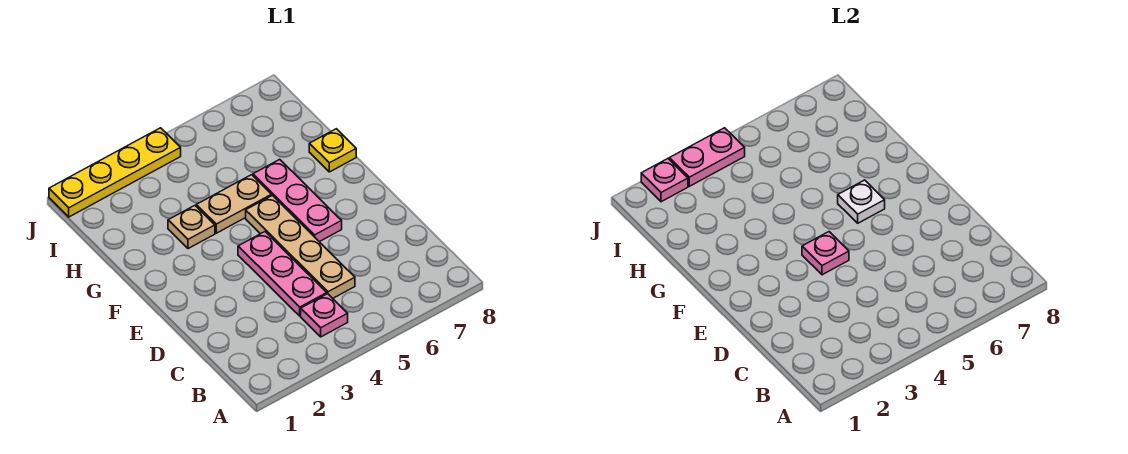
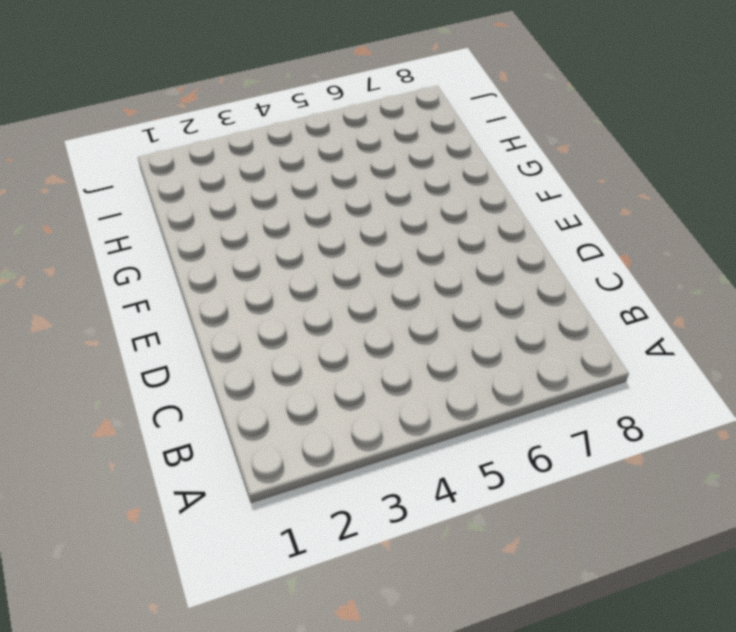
none -> pink plate B4 level 1
none -> pink plate C4:E4 level 1
none -> tan plate C5:F5 level 1

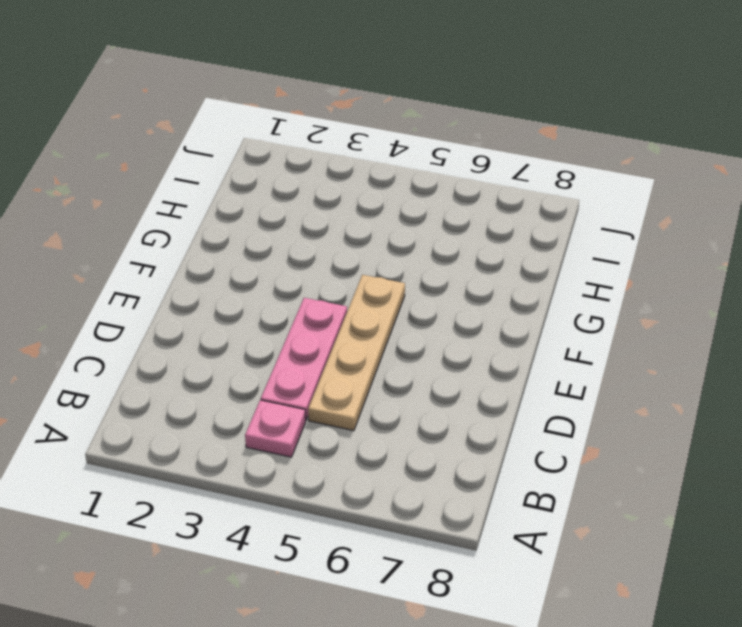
none -> pink plate E6:G6 level 1
none -> tan plate G3 level 1
none -> tan plate G4:G5 level 1

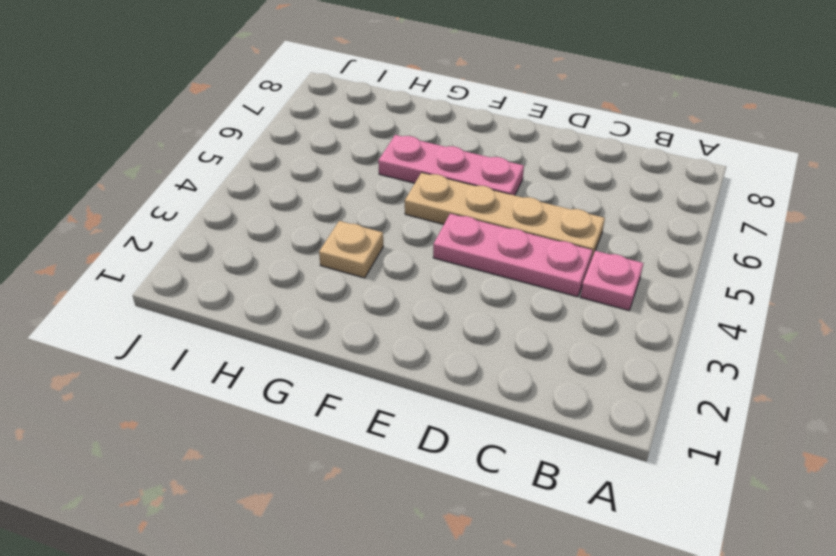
none -> tan plate G4:G5 level 1
none -> yellow plate G8 level 1
none -> yellow plate J1:J4 level 1

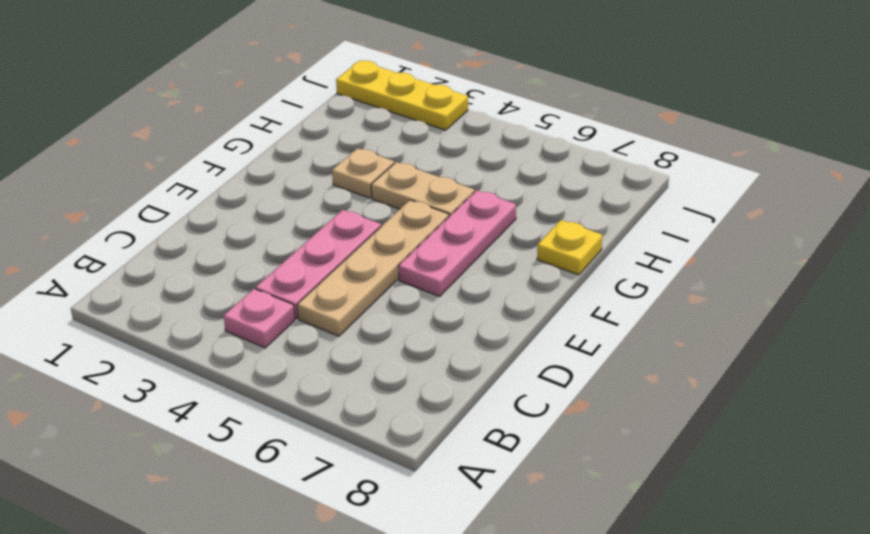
yellow plate J1:J3 level 1 -> yellow plate J1:J4 level 1
none -> pink plate E4 level 2
none -> white plate F6 level 2
none -> pink plate J2 level 2

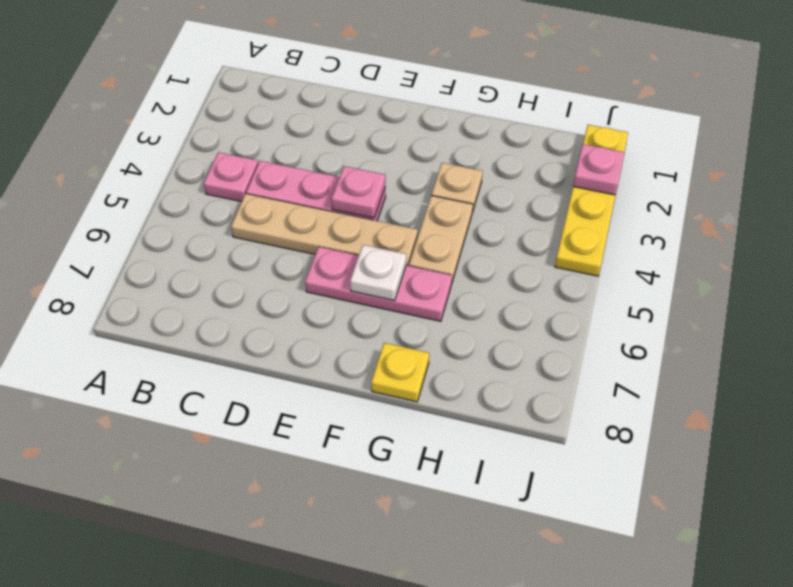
none -> pink plate J3:J4 level 2

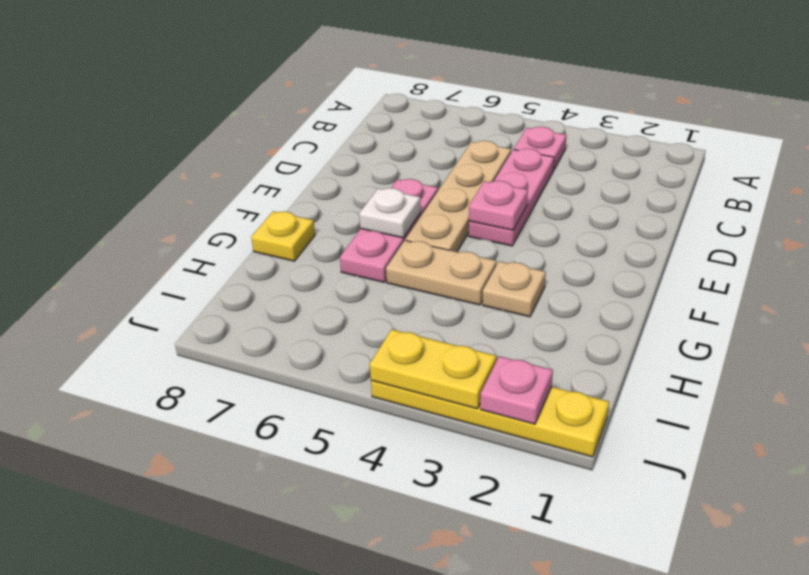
yellow plate J3:J4 level 2 -> pink plate J3:J4 level 2

